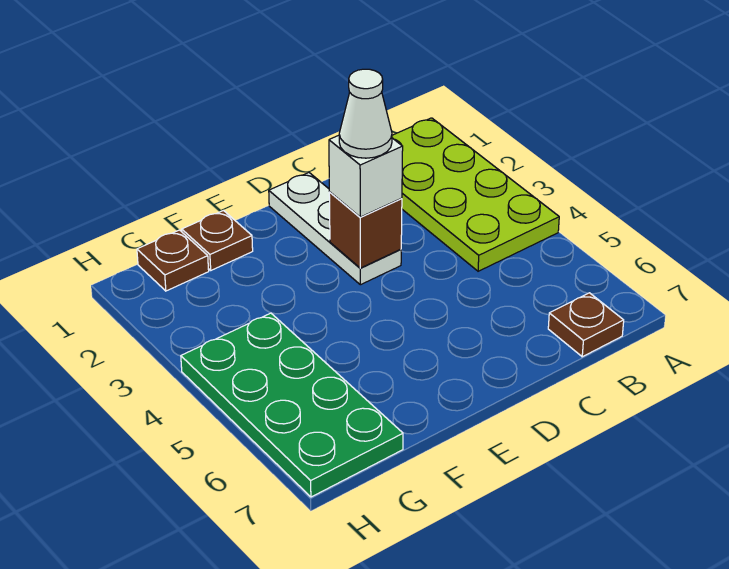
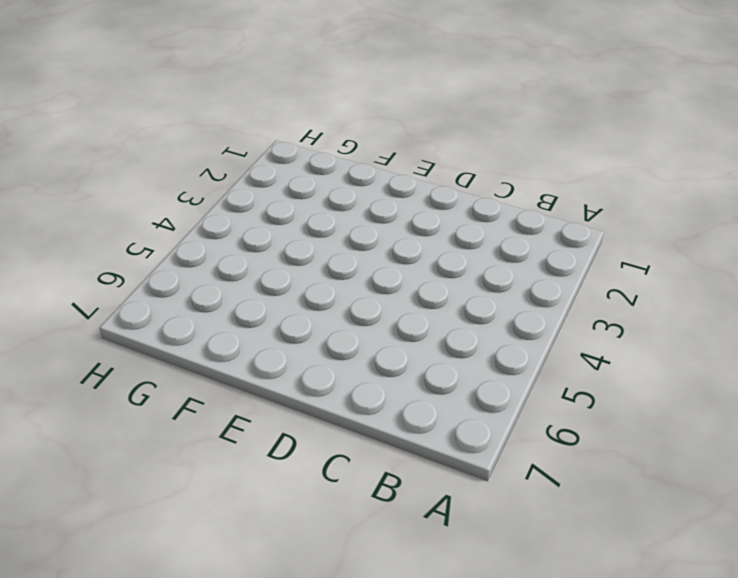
none -> lime plate A1:B4 level 1
none -> brown plate B7 level 1

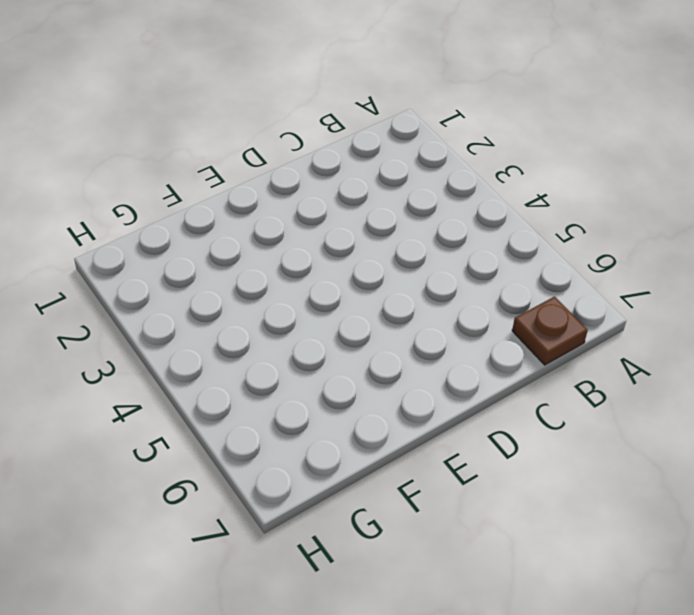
none -> lime plate A1:B4 level 1
none -> white plate D1:D3 level 1

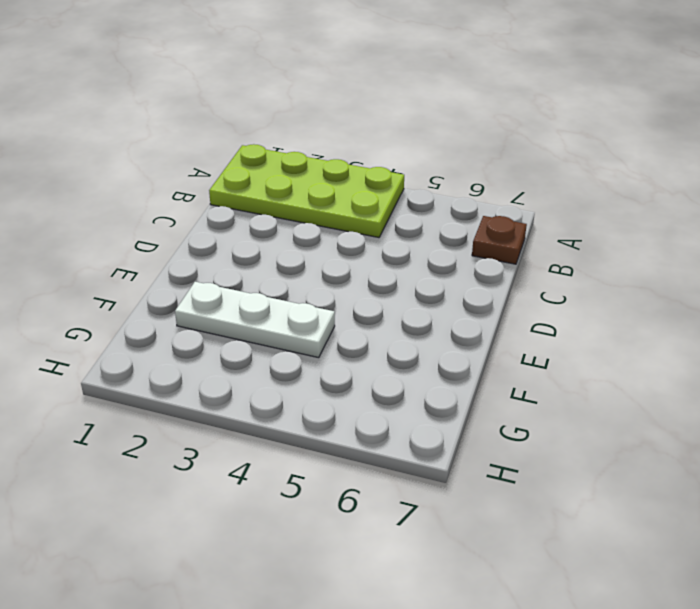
white plate F2:F4 level 1 -> white plate D1:D3 level 1
none -> brown plate F1 level 1
none -> brown plate G1 level 1

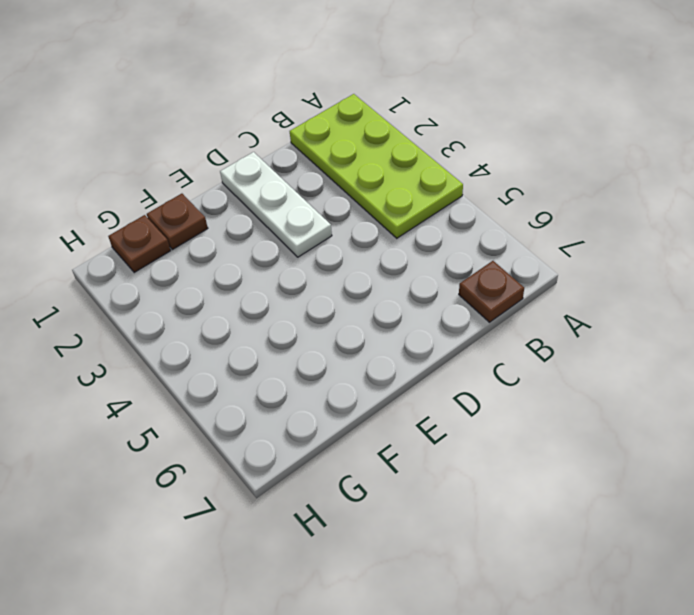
none -> green plate G4:H7 level 1
none -> brown brick D3 level 2

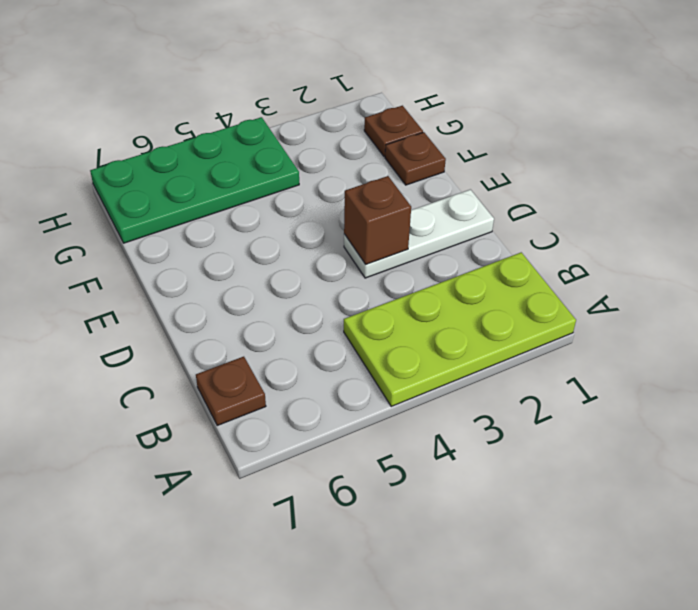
none -> white brick D3 level 3
none -> white cone D3 level 4

